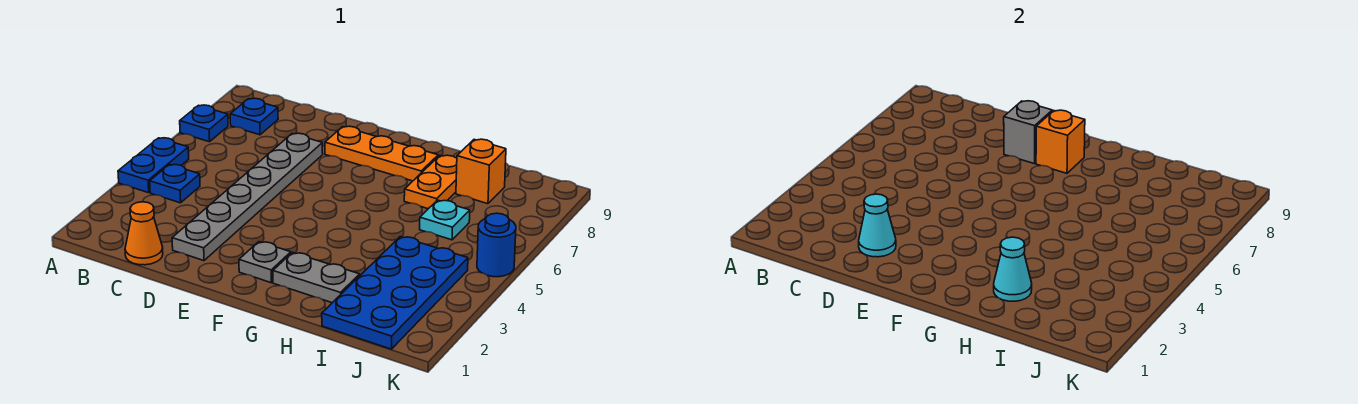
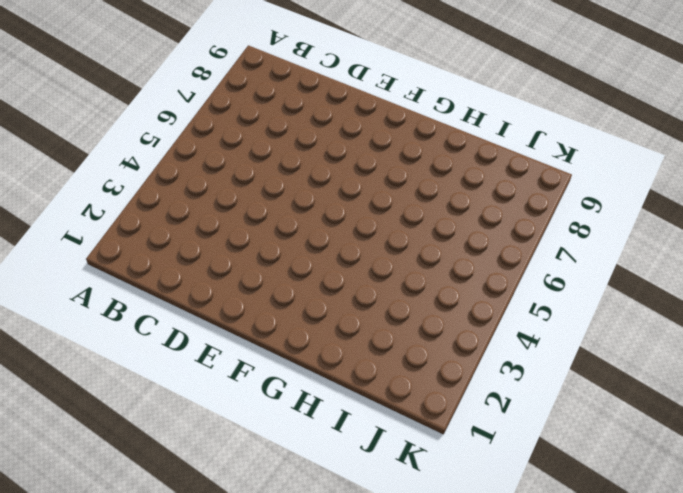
none -> blue plate A4:A5 level 1
none -> blue plate A7 level 1
none -> blue plate B4 level 1

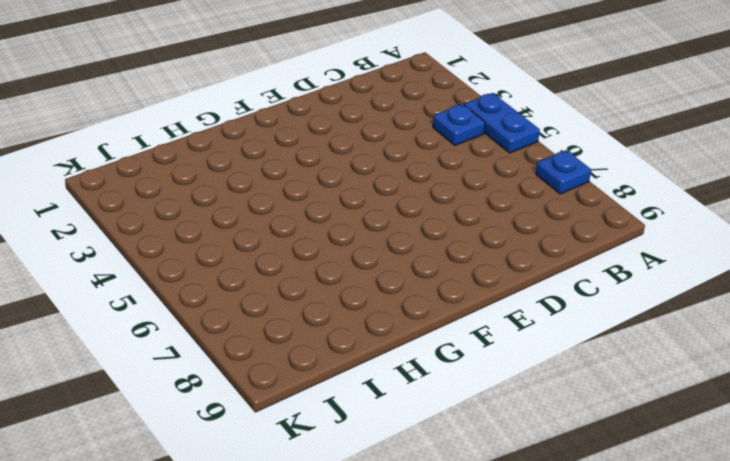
none -> blue plate B8 level 1
none -> orange cone C1 level 1
none -> grey plate D2:D7 level 1

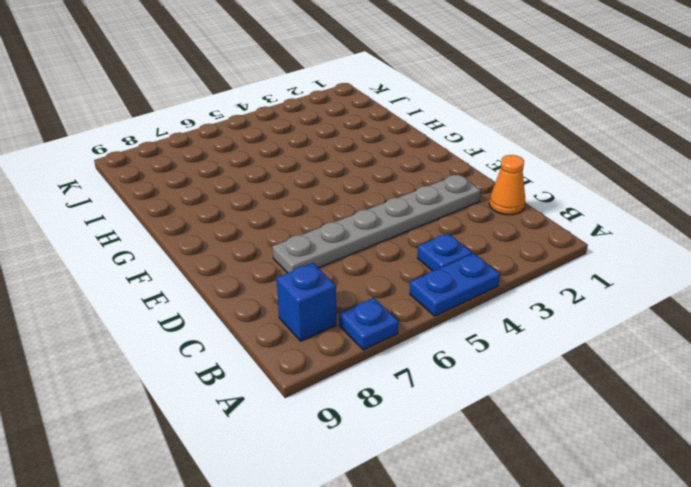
blue brick B8 level 1 -> blue plate B8 level 1
none -> orange plate E8:G8 level 1
none -> grey plate F2 level 1
none -> grey plate G2:H2 level 1

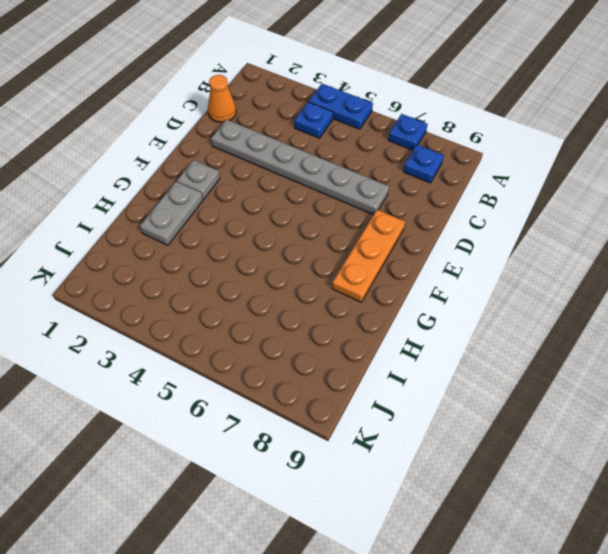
none -> orange plate H7:H8 level 1
none -> blue plate I1:J4 level 1
none -> cyan plate I6 level 1

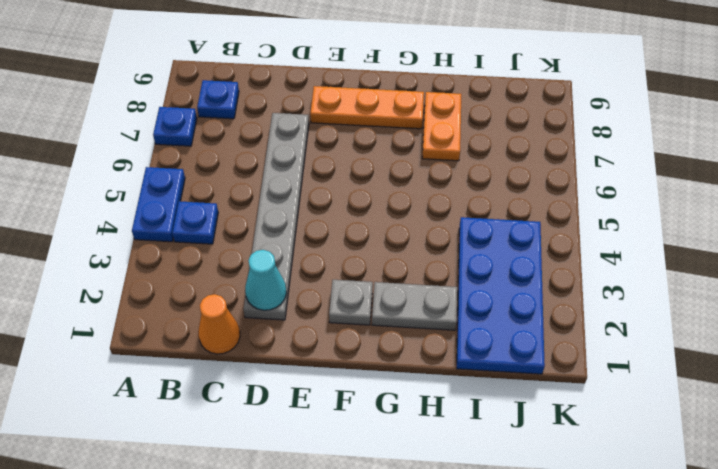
none -> cyan plate I6 level 1
none -> orange brick I8 level 1
none -> blue round brick K5 level 1

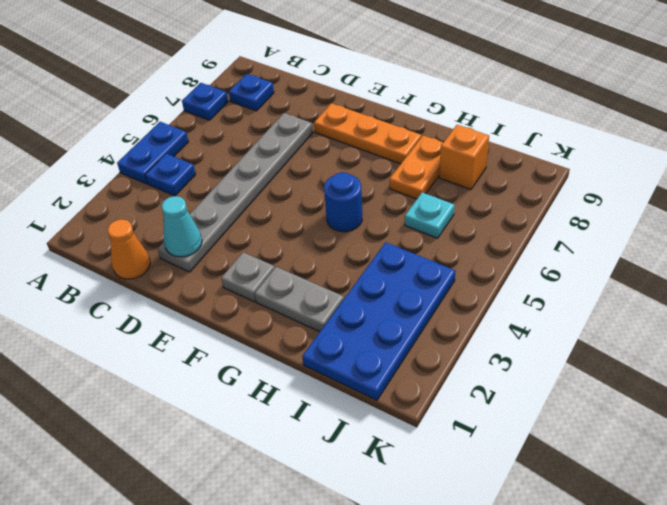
blue round brick G5 level 1 -> blue round brick K5 level 1
none -> grey brick E8 level 2
none -> orange brick F8 level 2
none -> cyan cone H2 level 2

